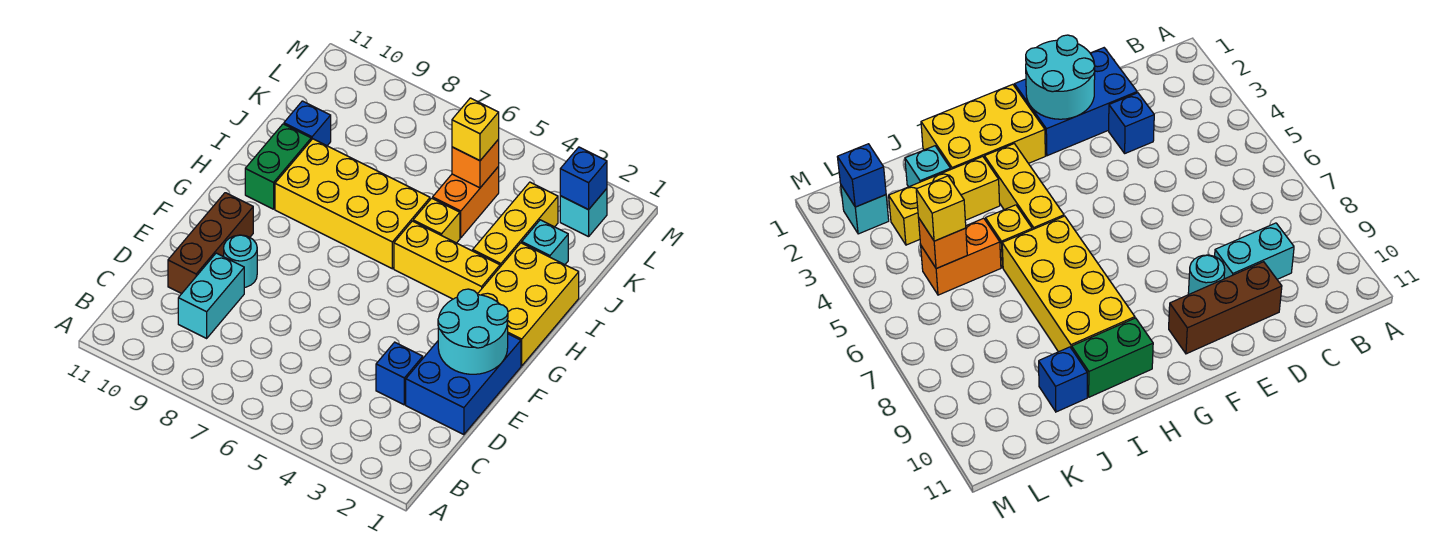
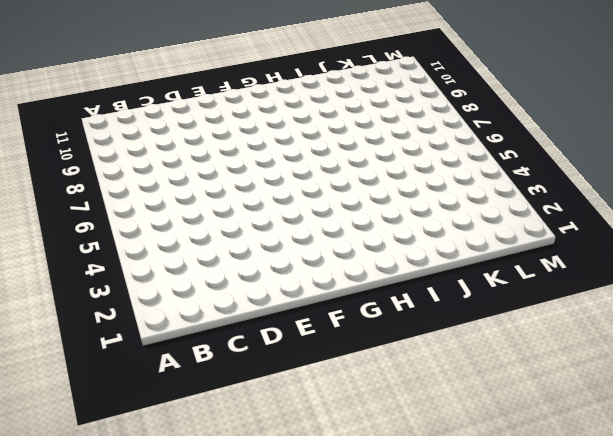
none -> cyan brick C9:D9 level 1
none -> blue brick D1:F2 level 1
none -> blue brick D3 level 1

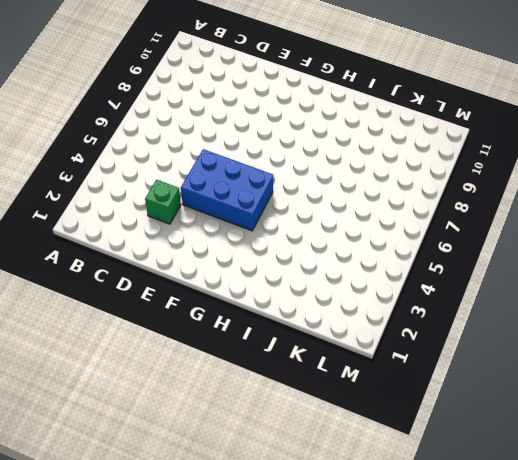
green brick D3 level 1 -> blue brick D3 level 1
blue brick E4:G5 level 1 -> blue brick D1:F2 level 1
none -> cyan brick C9:D9 level 1
none -> brown brick D10:F10 level 1
none -> cyan round brick E9 level 1

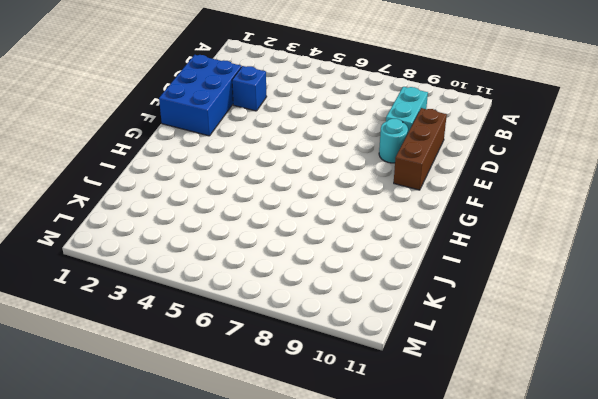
none -> yellow brick G1:I2 level 1
none -> yellow brick H3:H5 level 1
none -> yellow brick H6:I9 level 1

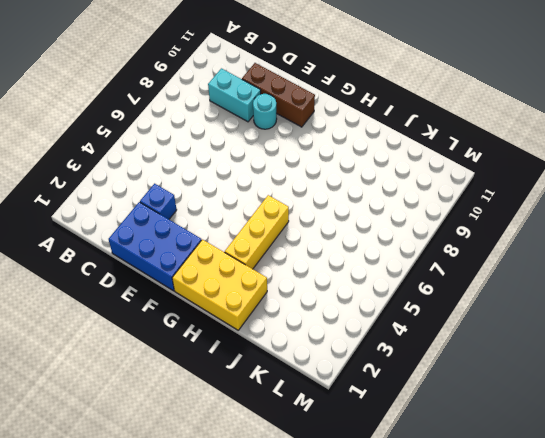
none -> yellow brick H6:I9 level 1
none -> green brick H10:I10 level 1
none -> yellow brick I3:K3 level 1

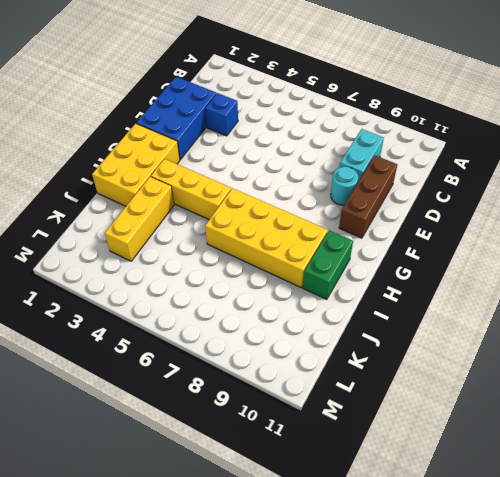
none -> yellow brick I5 level 1
none -> cyan brick J2 level 1
none -> orange brick J5:K5 level 1

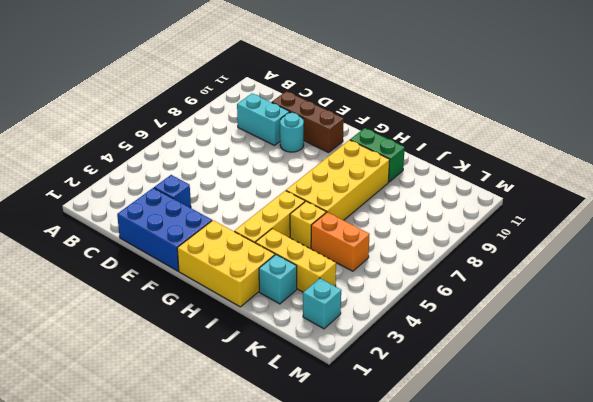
none -> blue brick J10 level 1
none -> cyan round brick E1:F2 level 2
none -> orange brick K5 level 2

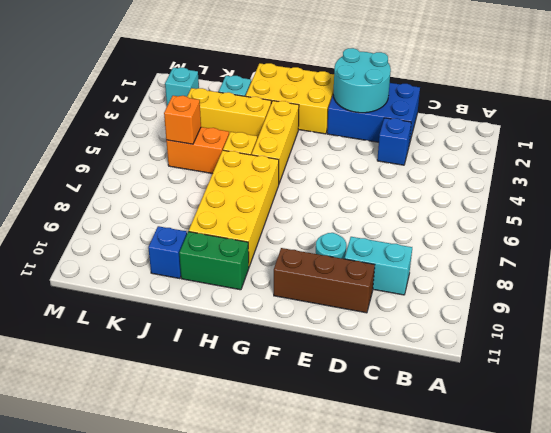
none -> blue brick L2 level 2
none -> yellow brick K5 level 3

